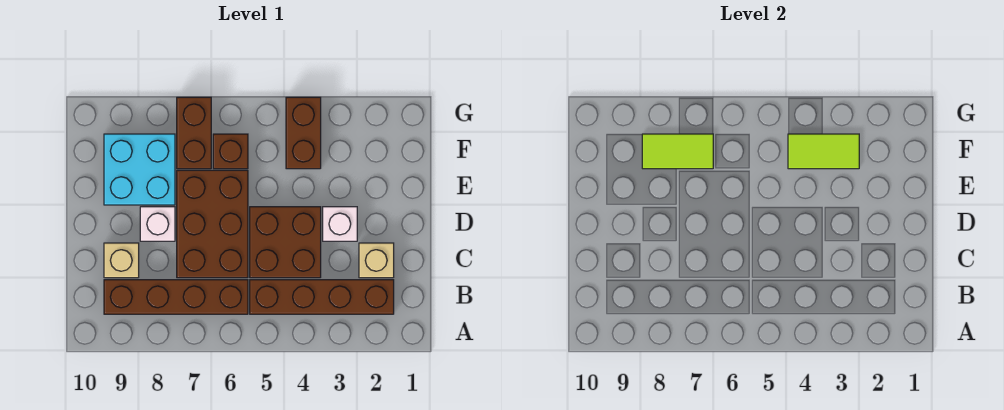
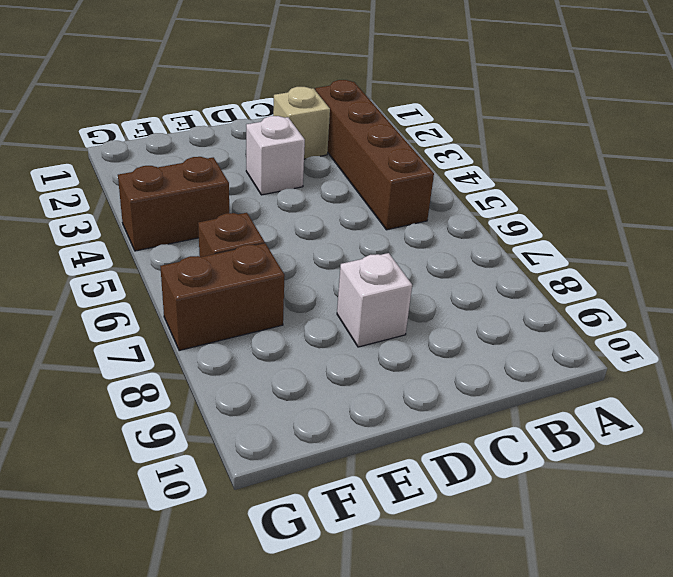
none -> brown brick B6:B9 level 1
none -> brown brick C4:D5 level 1
none -> brown brick C6:E7 level 1

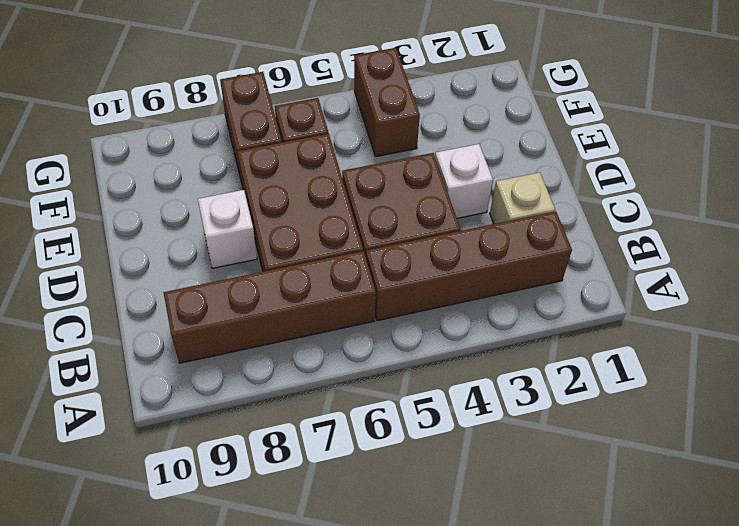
none -> tan brick C9 level 1
none -> cyan brick E8:F9 level 1
none -> lime tile F3:F4 level 2

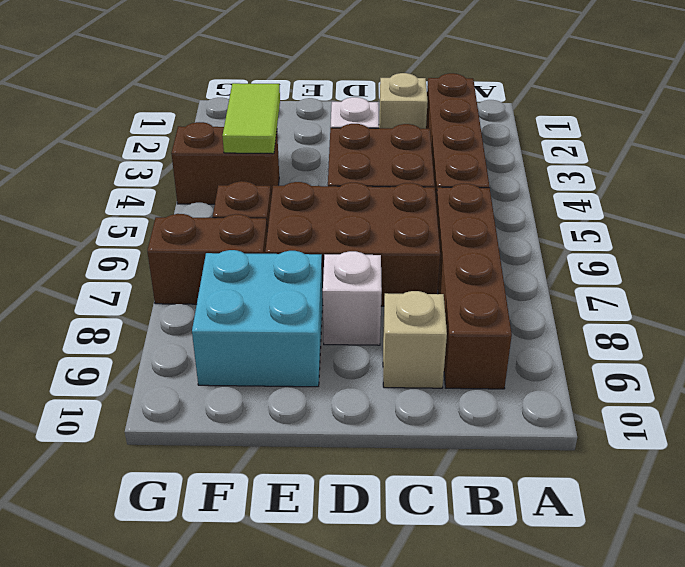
none -> lime tile F7:F8 level 2

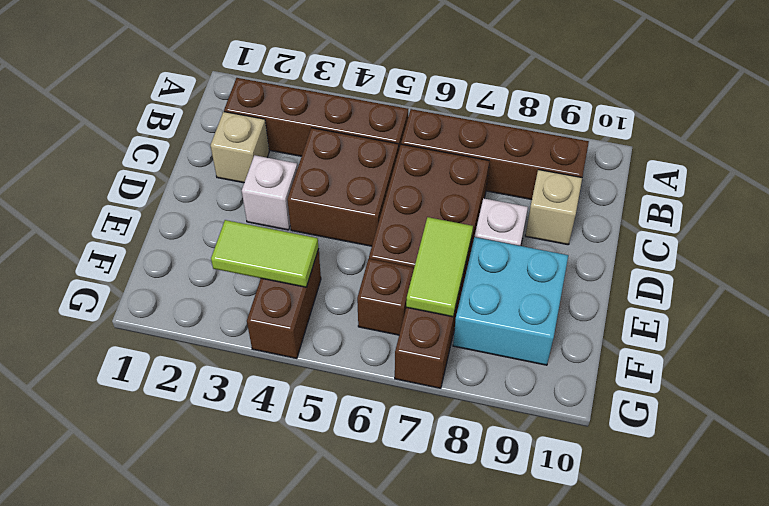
lime tile E7:F7 level 2 -> lime tile F7:F8 level 2

